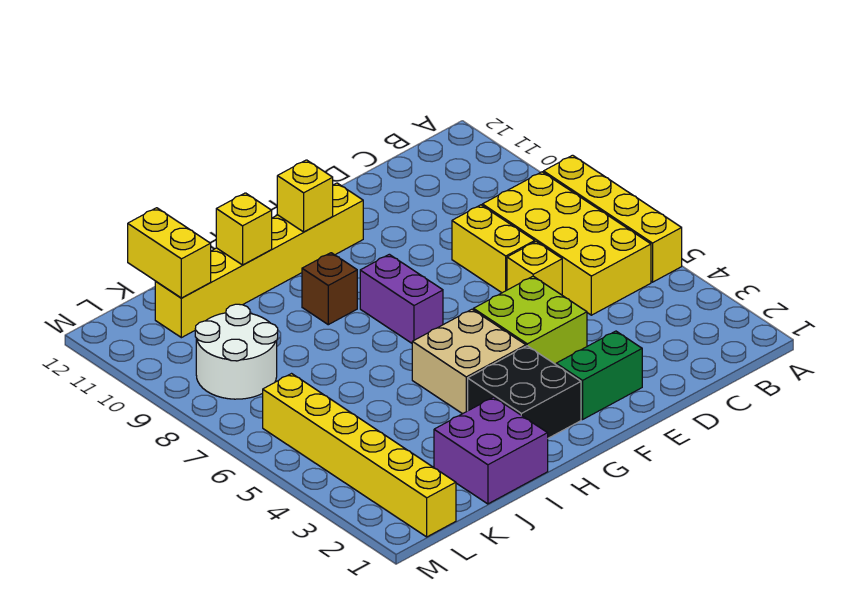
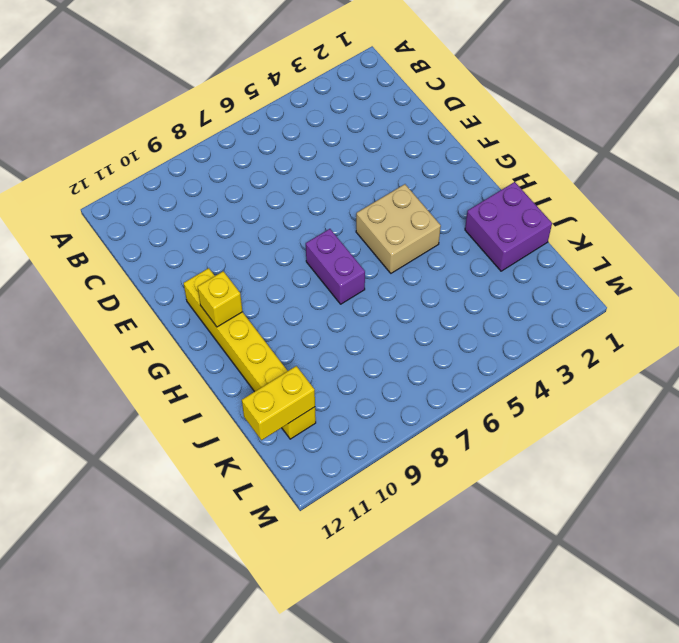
purple brick G7:H7 level 1 -> purple brick G7:G8 level 1
none -> yellow brick A5:A8 level 1
none -> yellow brick B5:C8 level 1
none -> yellow brick D6 level 1

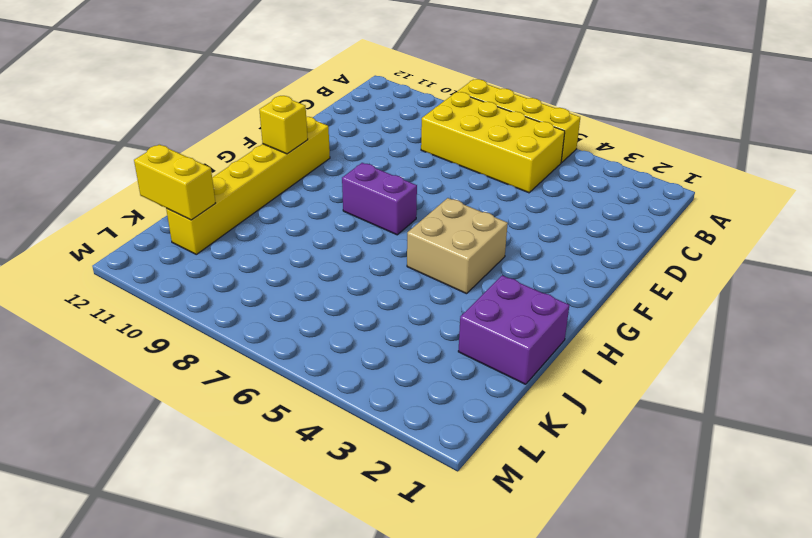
none -> yellow brick D6 level 1
none -> yellow brick D7:D8 level 1
none -> green brick E2:F2 level 1

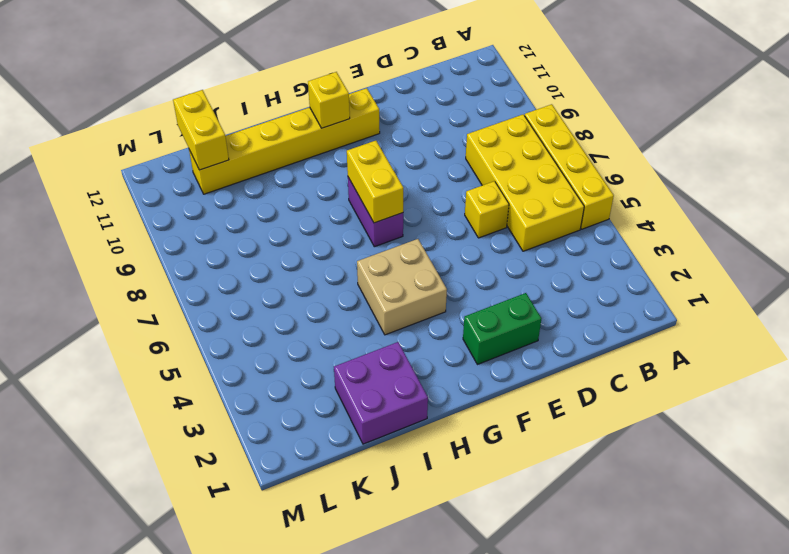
yellow brick G7:G8 level 2 -> yellow brick D7:D8 level 1
none -> lime brick E4:F5 level 1
none -> black brick G2:H3 level 1
none -> brown brick H9 level 1

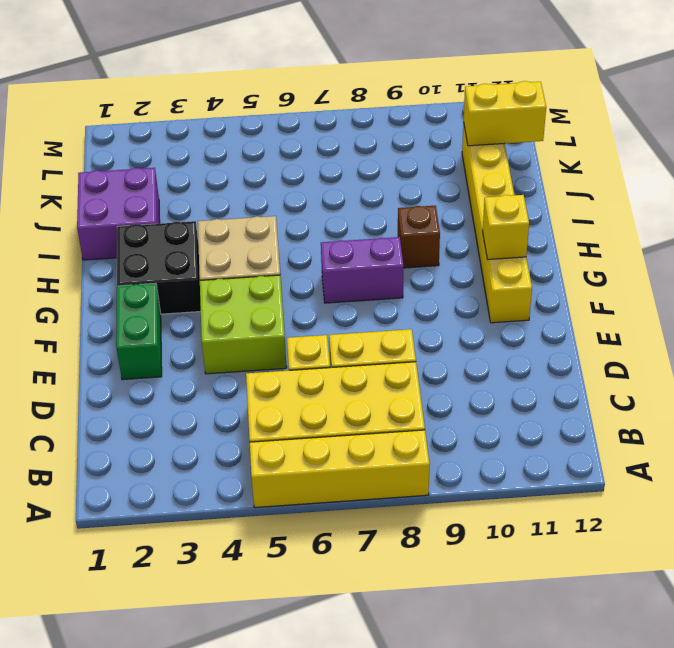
none -> white round brick K8:L9 level 1
none -> yellow brick L1:L6 level 1
none -> yellow brick I11 level 2

